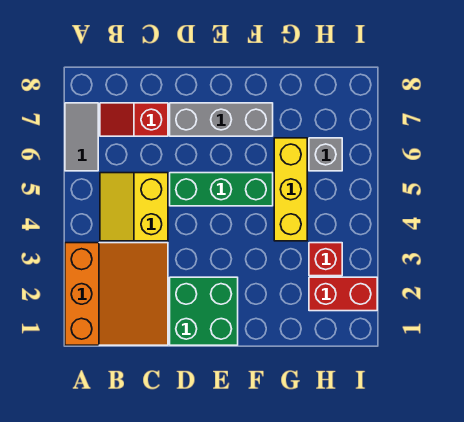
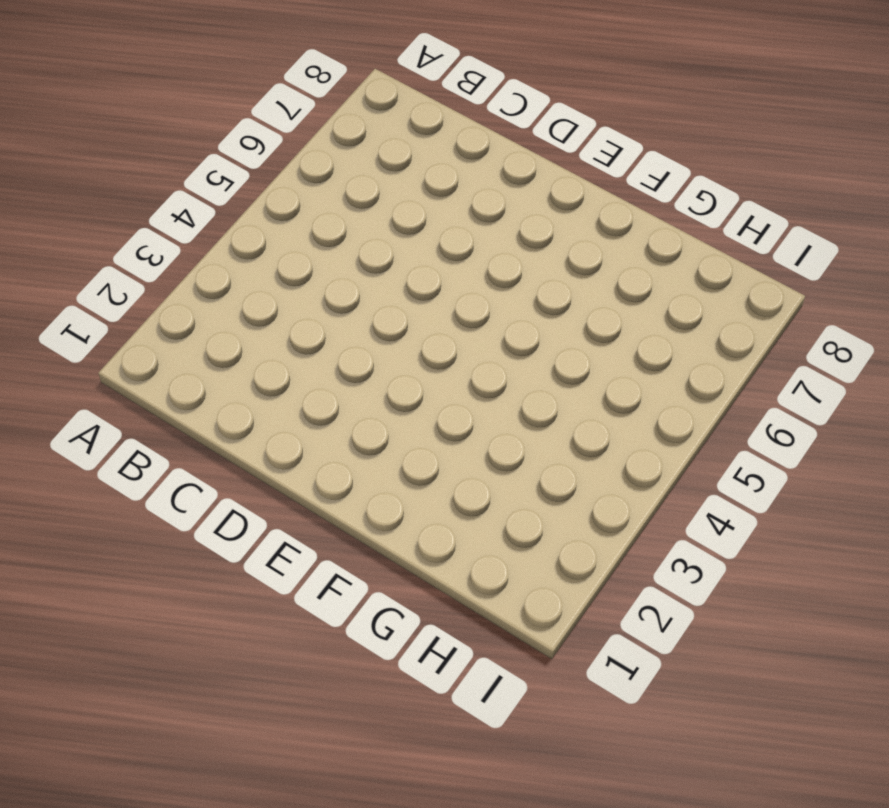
none -> orange slope A1:C3 level 1 top A
none -> grey tile A6:A7 level 1

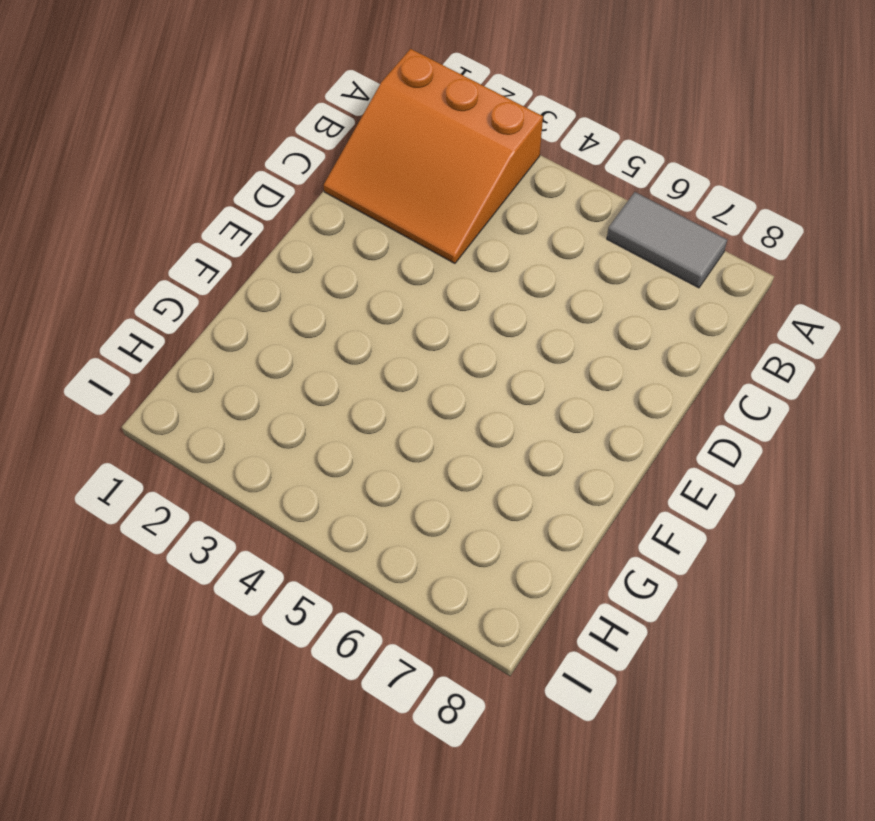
none -> yellow slope B4:C5 level 1 top C
none -> red slope B7:C7 level 1 top C

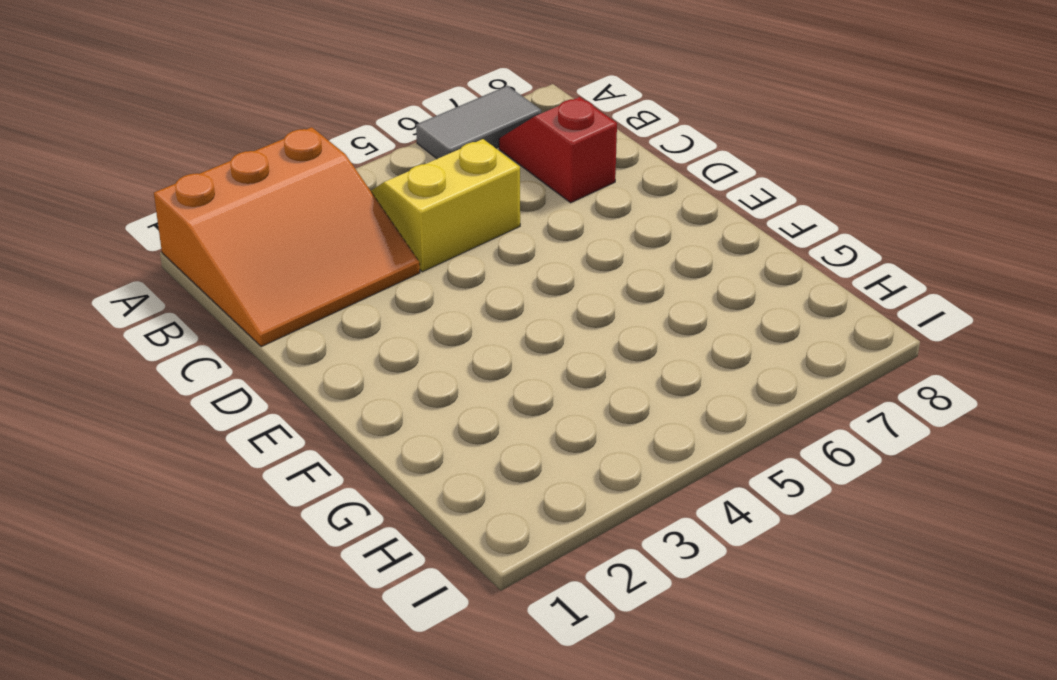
none -> green brick D1:E2 level 1
none -> green brick D5:F5 level 1

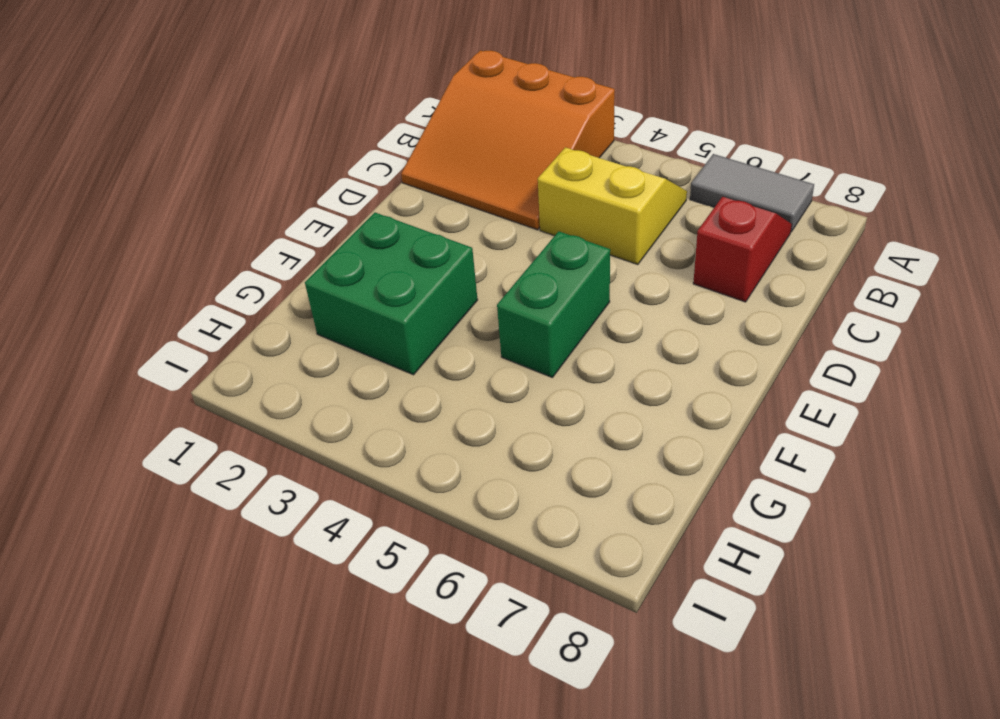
green brick E5:F5 level 1 -> green brick D5:F5 level 1
green brick F2:G3 level 1 -> green brick D1:E2 level 1
none -> grey brick D7:F7 level 1
none -> yellow brick G4:G6 level 1

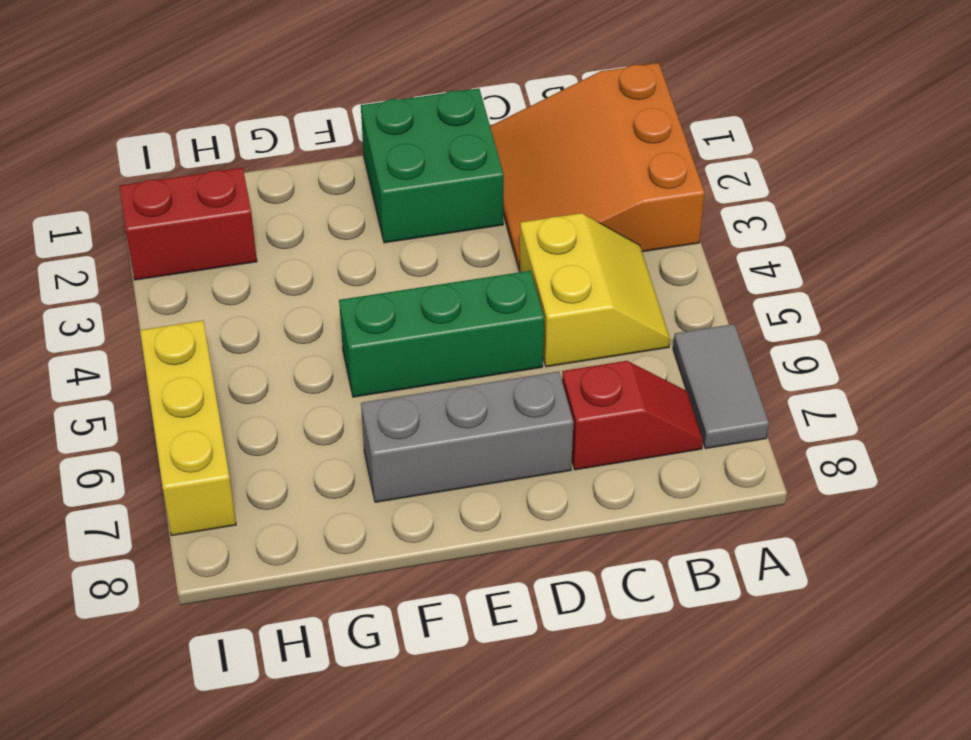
yellow brick I5:I7 level 1 -> yellow brick G4:G6 level 1
none -> red brick H3 level 1
none -> grey brick H6 level 1

